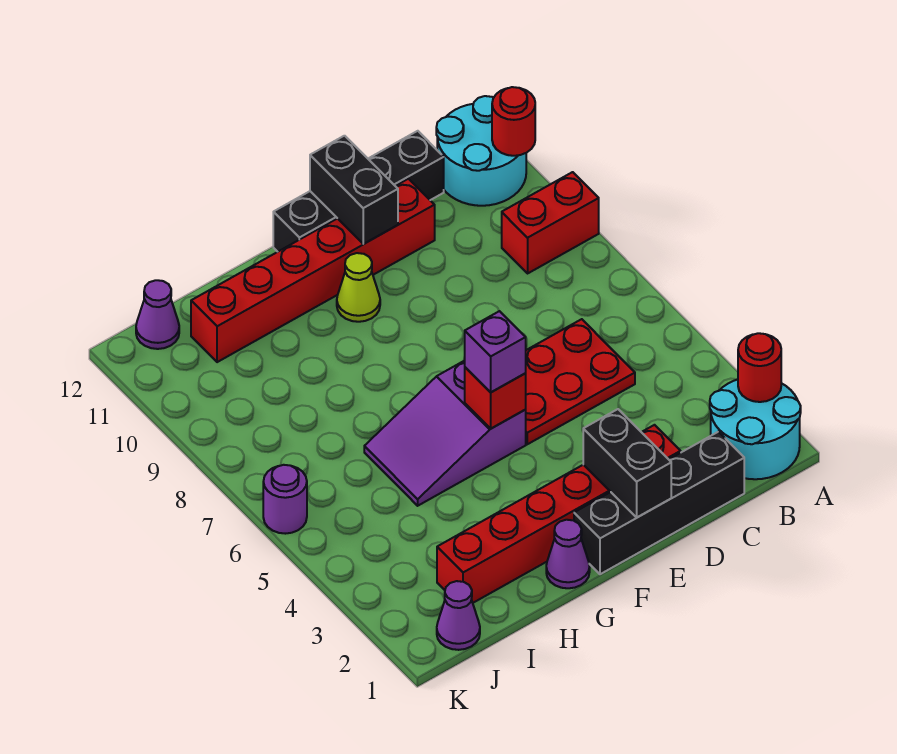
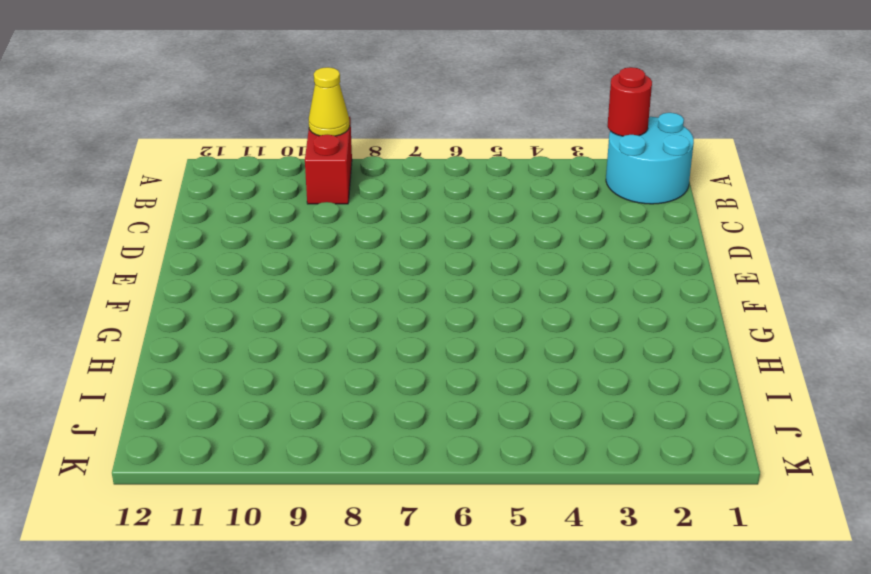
yellow cone A9 level 2 -> none
none -> cyan round brick A11:B12 level 1
none -> black brick C1:F1 level 1
none -> red plate C5:E6 level 1

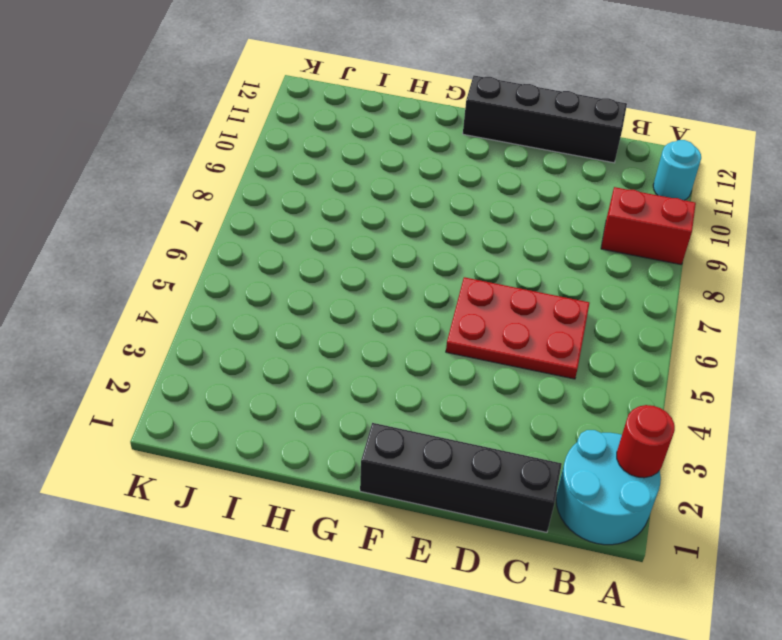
cyan round brick A11 level 1 -> cyan round brick A11:B12 level 1
none -> red brick D2:I2 level 1
none -> red brick D11:I11 level 1
none -> purple slope F5:H6 level 1 top F

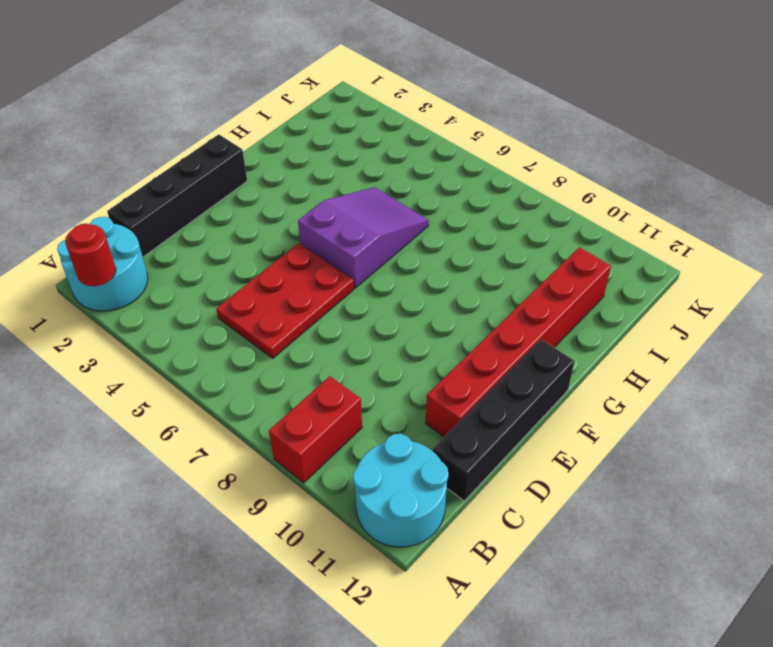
none -> red brick D2:I2 level 1
none -> lime cone F10 level 1
none -> purple cone G1 level 1

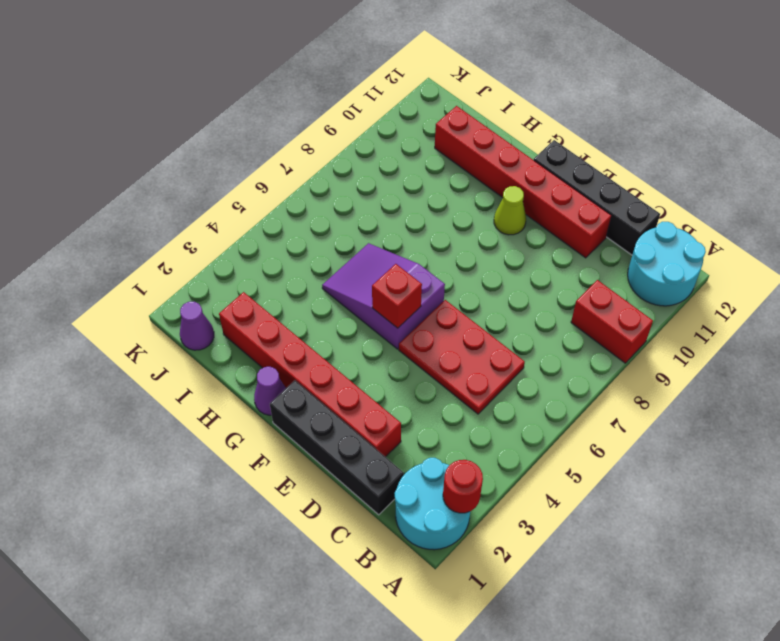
none -> purple cone J12 level 1
none -> purple round brick K6 level 1
none -> red round brick A11 level 2

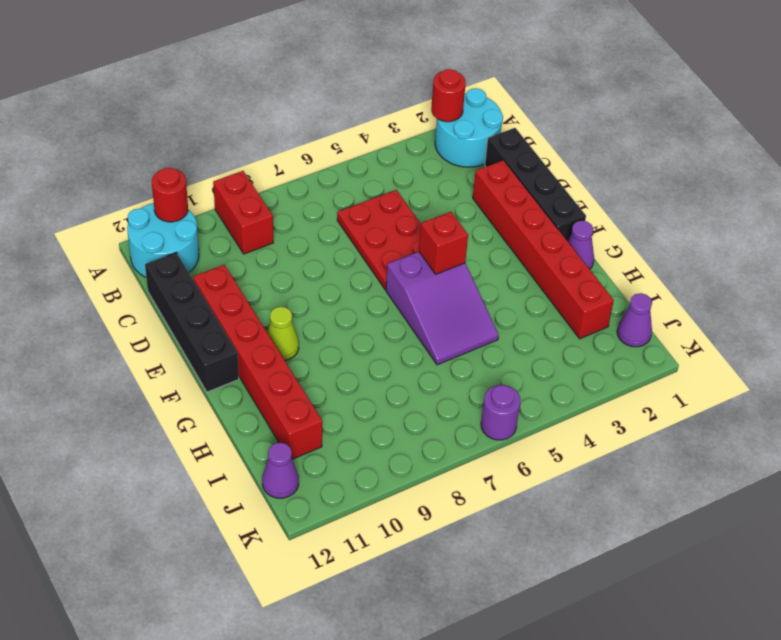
none -> black brick E1:E2 level 2
none -> black brick E11:E12 level 2
none -> purple brick F5 level 3

